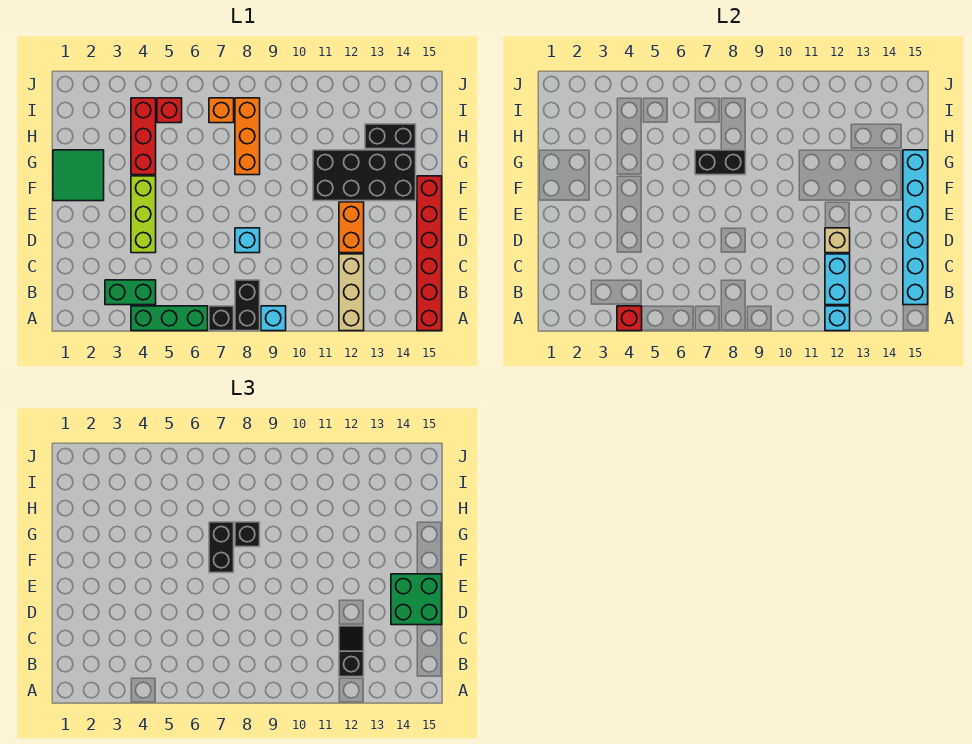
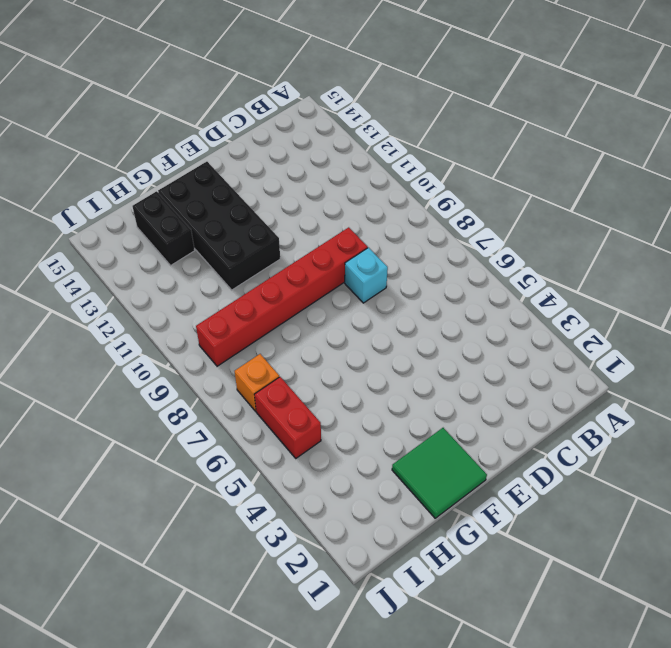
red brick D9:I9 level 1 -> red brick A15:F15 level 1
red brick I5:I6 level 1 -> red brick I5 level 1
none -> green brick A4:A6 level 1
none -> black brick A7 level 1
none -> black brick A8:B8 level 1

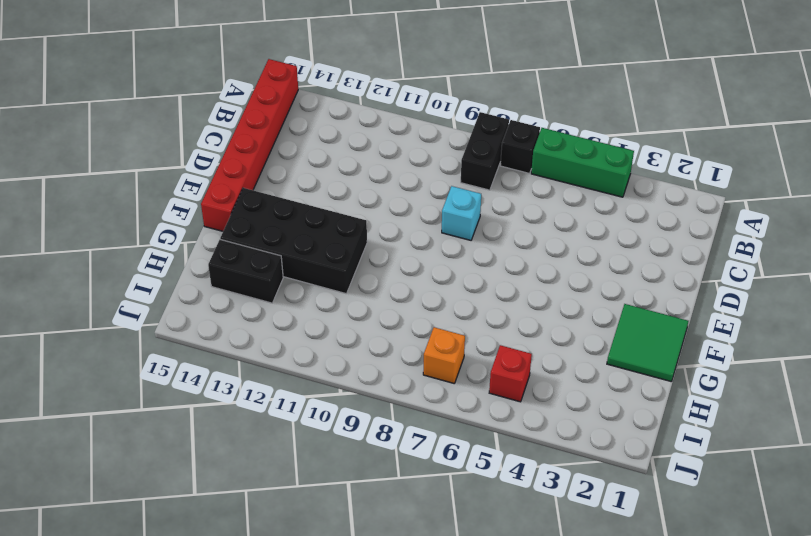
none -> cyan brick A9 level 1
none -> tan brick A12:C12 level 1
none -> green brick B3:B4 level 1

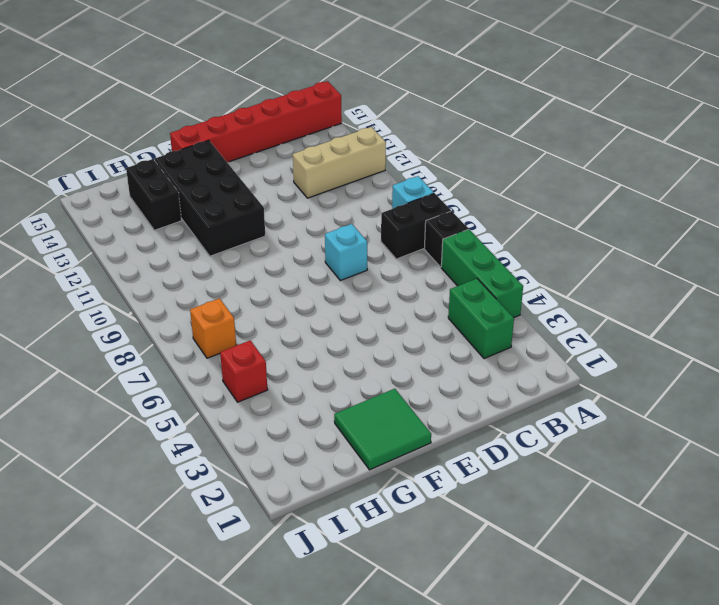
none -> lime brick D4:F4 level 1
none -> orange brick D12:E12 level 1
none -> red brick G4:I4 level 1

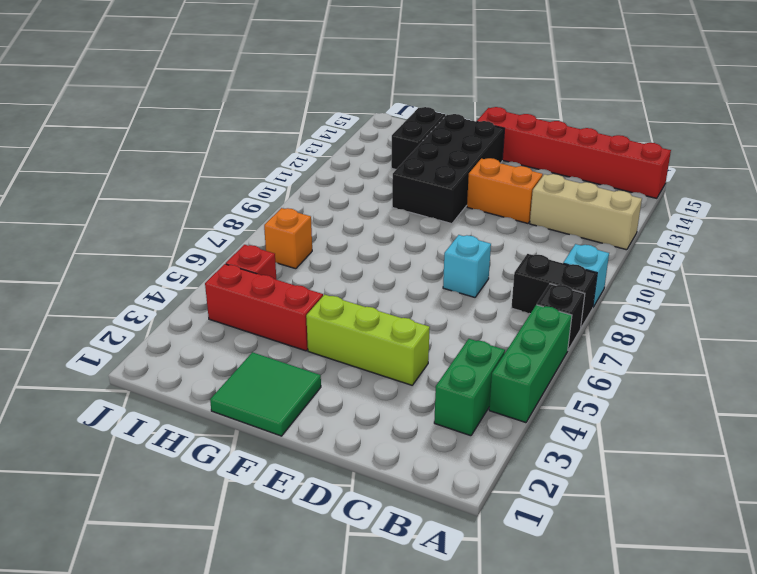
none -> orange brick G8:I8 level 1
none -> red brick A4 level 2
none -> cyan brick A12 level 2

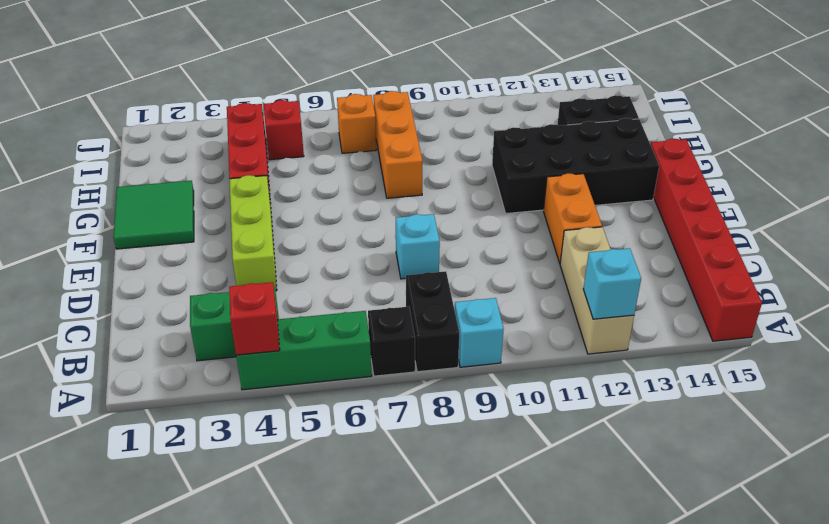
none -> cyan brick B12:C12 level 2
none -> cyan brick B15:G15 level 2
none -> tan brick D12 level 2

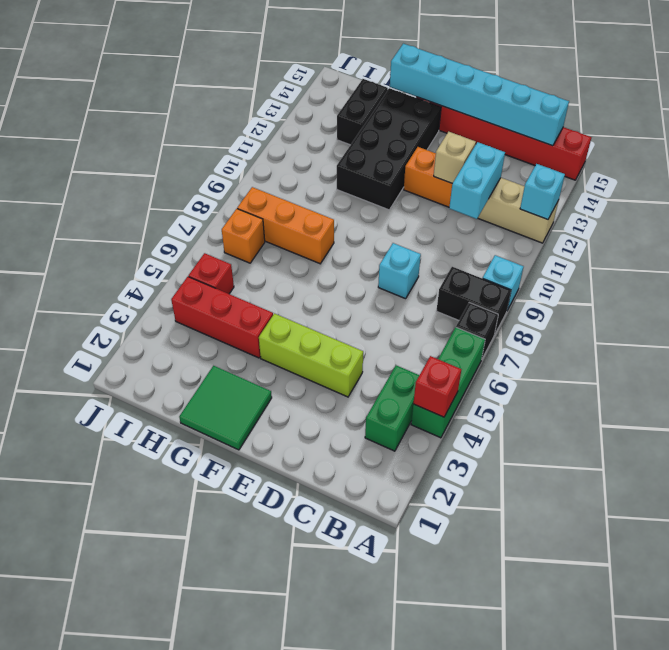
cyan brick C11:C12 level 2 -> cyan brick B12:C12 level 2
none -> black brick G7:G8 level 2
none -> black slope B12:C12 level 3 top B
none -> green brick D14:E15 level 3

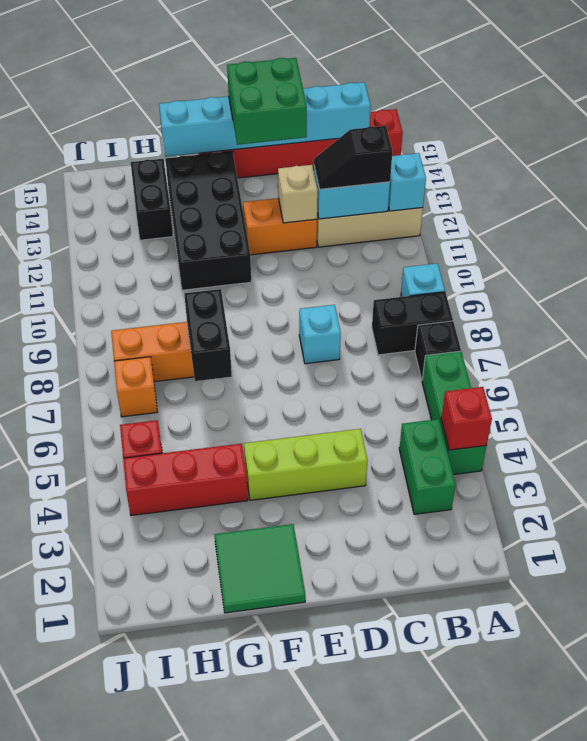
none -> black brick F7:G7 level 3
none -> black brick G8 level 3

